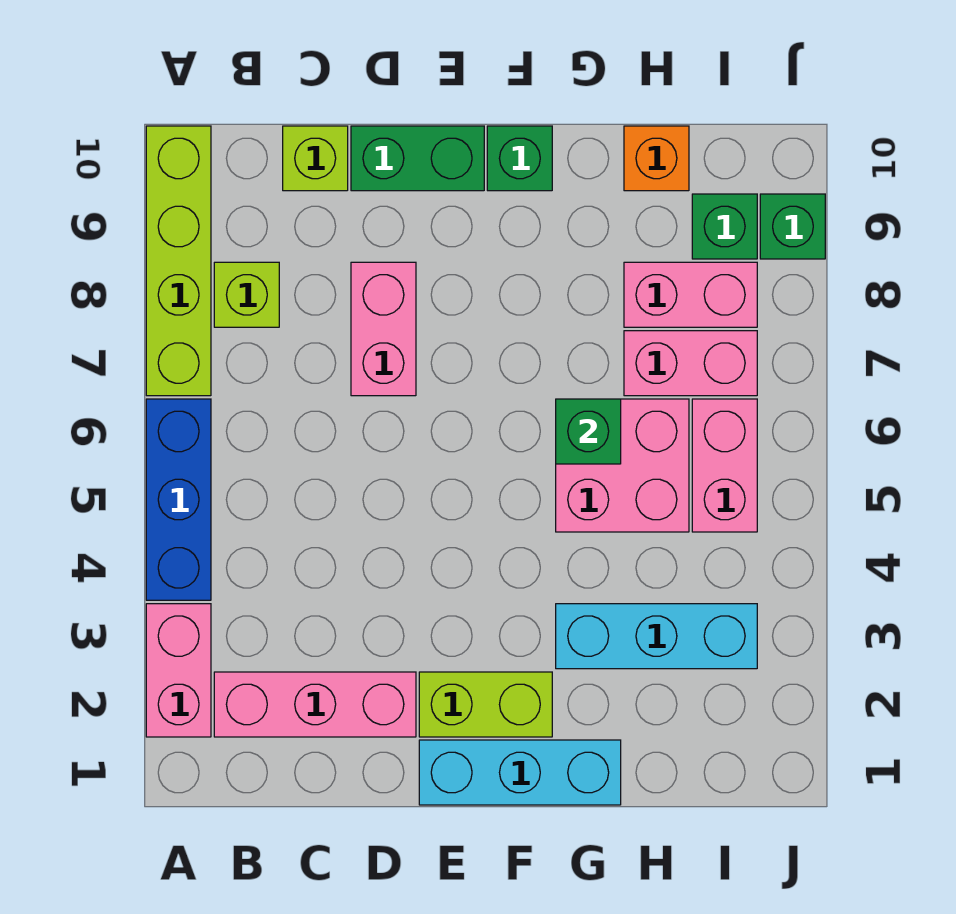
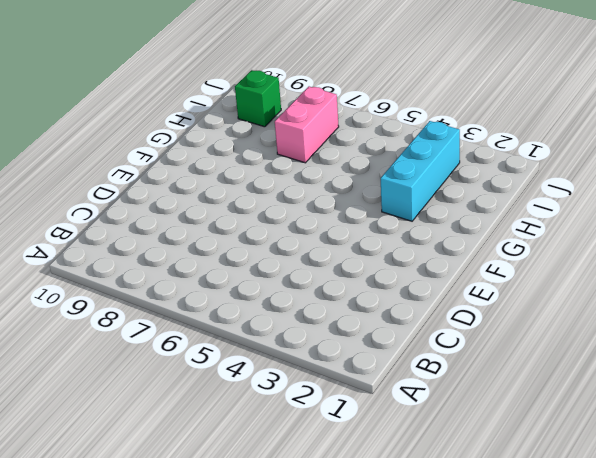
none -> pink brick A2:A3 level 1
none -> blue brick A4:A6 level 1
none -> lime brick A7:A10 level 1

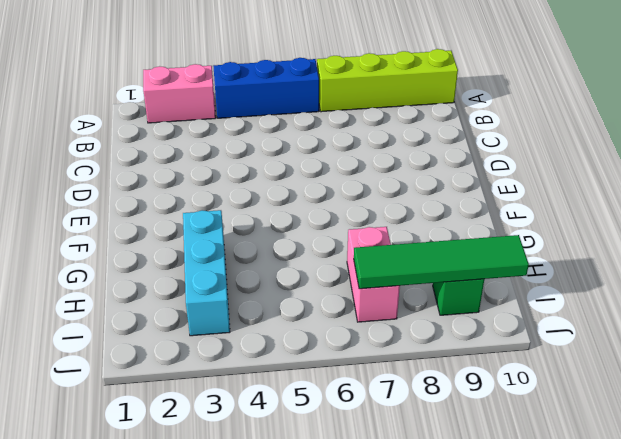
green tile I7:I10 level 2 -> none
none -> pink brick B2:D2 level 1
none -> lime brick B8 level 1
none -> lime brick C10 level 1

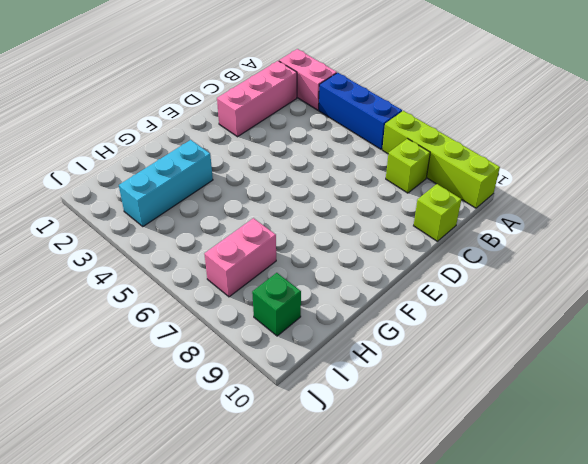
none -> pink brick D7:D8 level 1
none -> green brick D10:E10 level 1
none -> cyan brick E1:G1 level 1

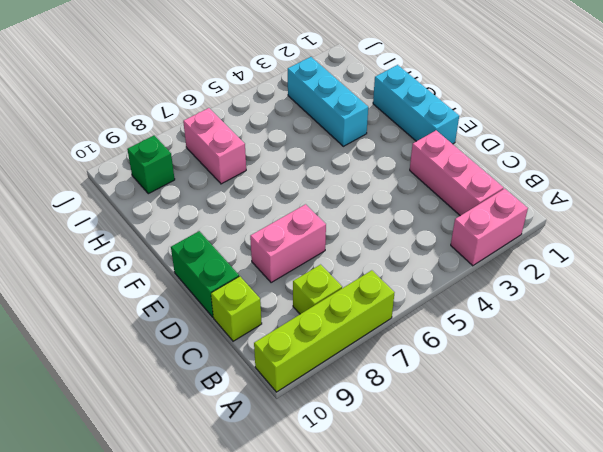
none -> blue brick A4:A6 level 1
none -> lime brick E2:F2 level 1
none -> green brick F10 level 1

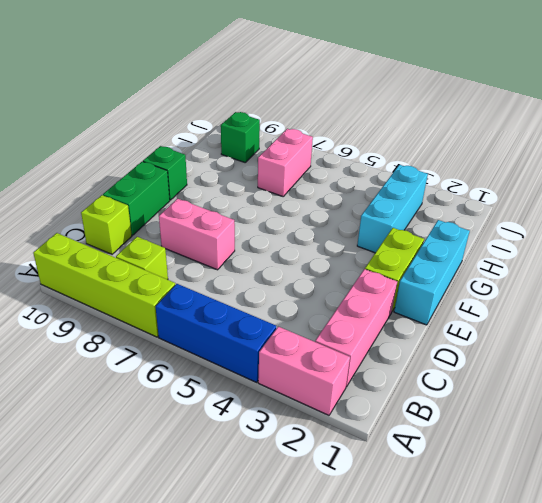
none -> pink brick G5:H6 level 1
none -> pink brick H8:I8 level 1
none -> orange brick H10 level 1

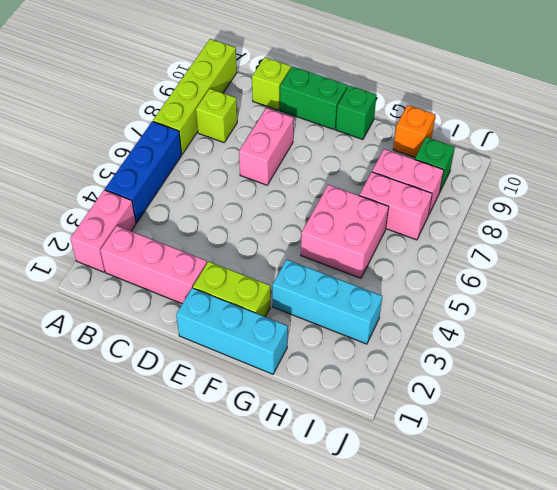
none -> pink brick I5:I6 level 1
none -> green brick J9 level 1
none -> green brick G6 level 2

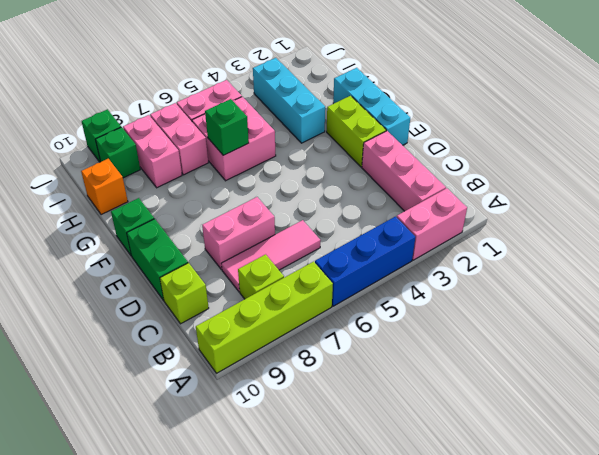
pink tile C6:C8 level 1 -> none

